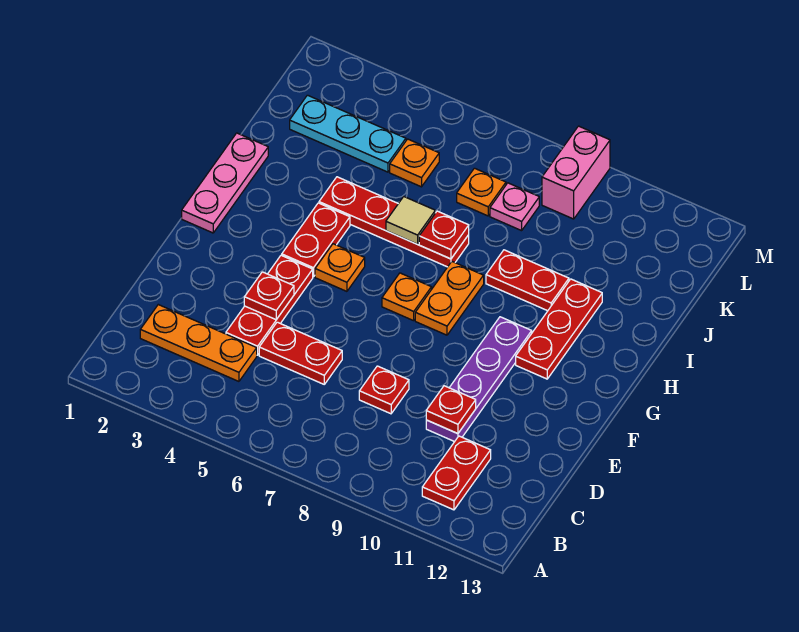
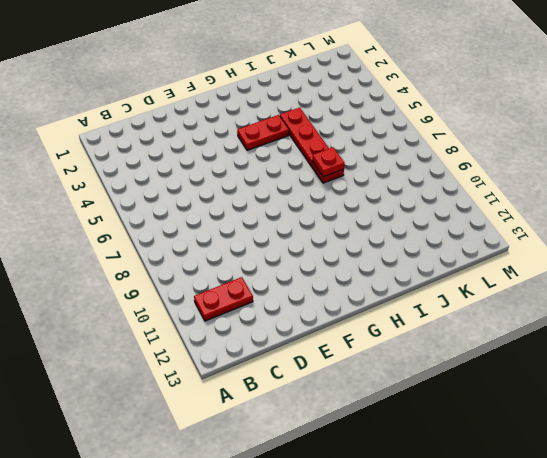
none -> orange plate C2:C4 level 1
none -> red plate D4:F4 level 1
none -> red plate D5:D6 level 1

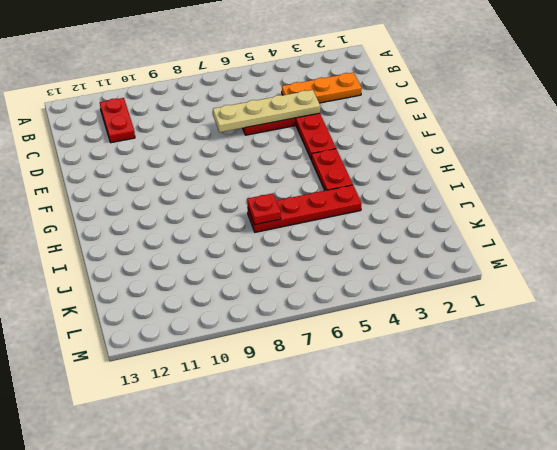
tan plate D4:D7 level 2 -> none
none -> red plate D8 level 1
none -> purple plate D10:G10 level 1
none -> pink plate G1:I1 level 1

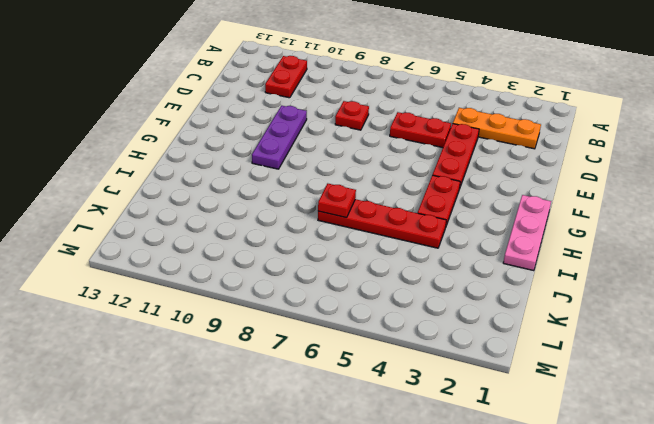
purple plate E10:G10 level 1 -> purple plate D10:G10 level 1
none -> orange plate G5 level 1
none -> orange plate G7 level 1
none -> orange plate G8:H8 level 1

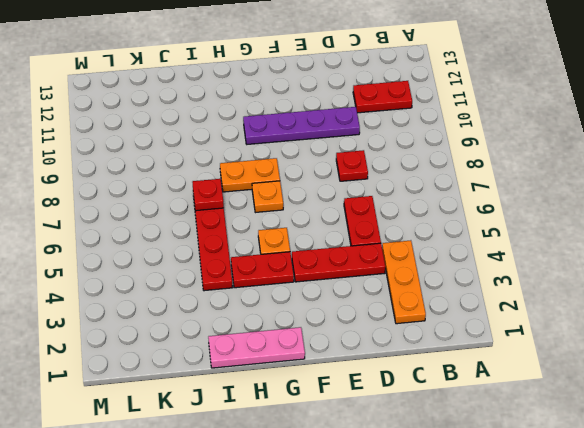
none -> red plate G11:I11 level 1
none -> red plate I9:I10 level 1
none -> cyan plate K2:K4 level 1

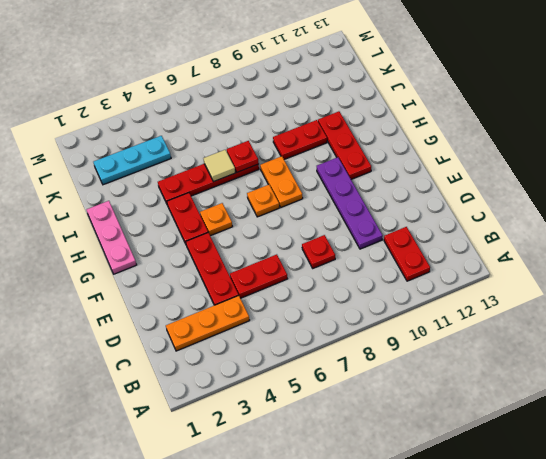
none -> orange plate K5 level 1
none -> orange plate K7 level 1
none -> pink plate K8 level 1

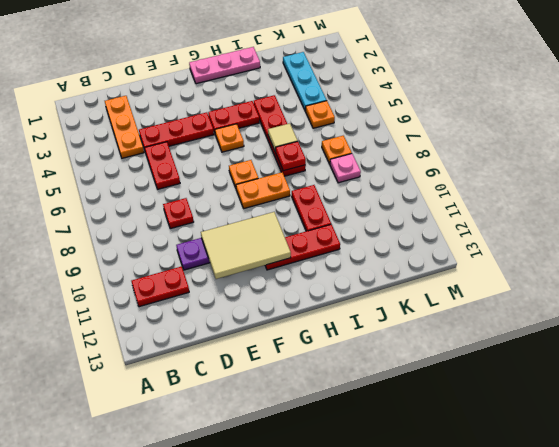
tan tile E10:G11 level 2 -> none
none -> pink brick L9:M9 level 1
none -> red plate D10 level 2
none -> red plate E4 level 2

